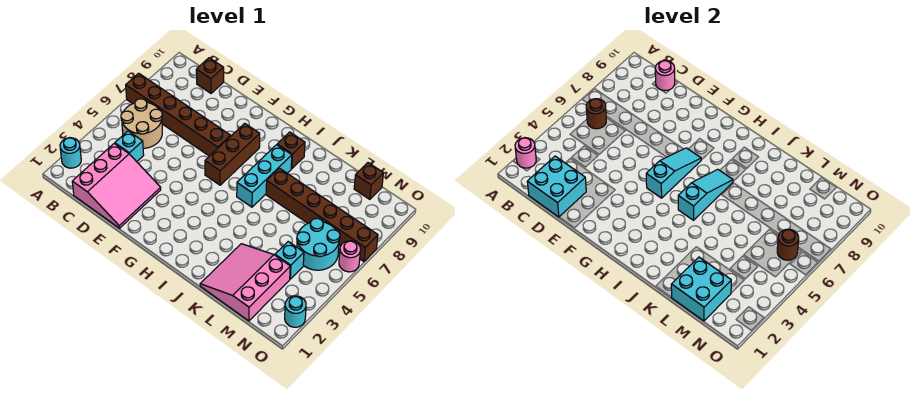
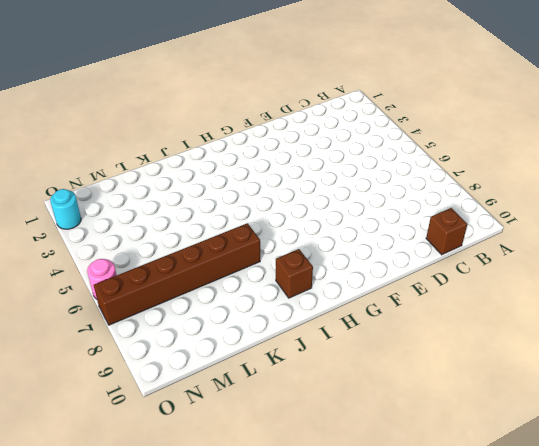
none -> cyan round brick A2 level 1
none -> brown brick A7:F7 level 1
none -> tan round brick B5:C6 level 1

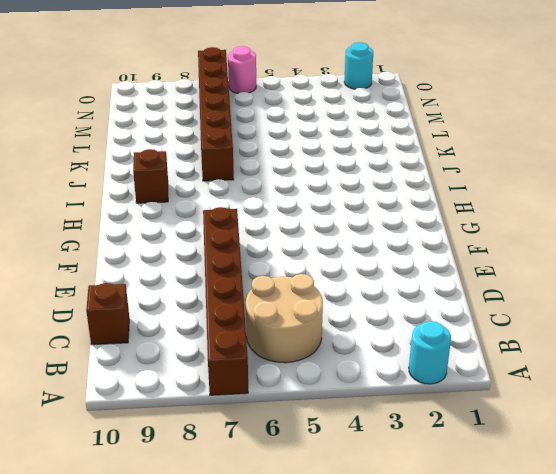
none -> pink slope C1:E3 level 1 top C
none -> cyan brick C4 level 1
none -> brown brick G6:G8 level 1

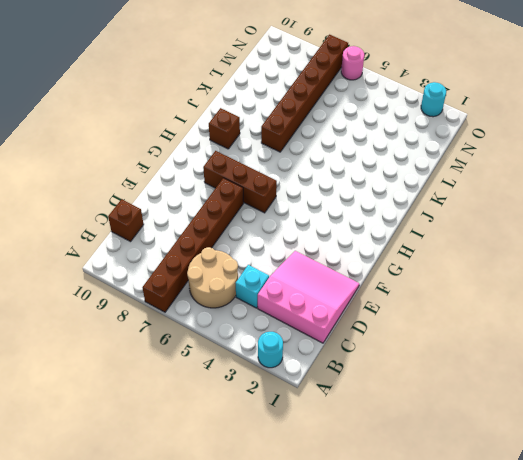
none -> cyan brick I6:I8 level 1
none -> pink slope K1:M3 level 1 top M
none -> cyan brick M4 level 1

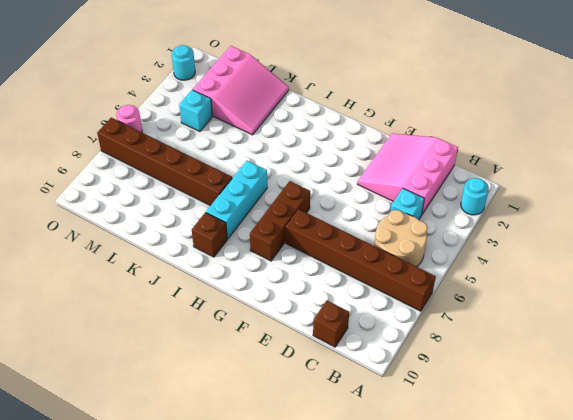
none -> cyan round brick M5:N6 level 1
none -> brown brick M10 level 1
none -> pink round brick A2 level 2

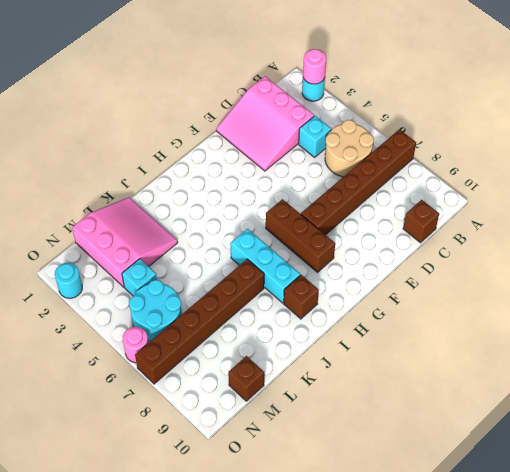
none -> brown round brick B6 level 2
none -> cyan brick C1:D2 level 2
none -> pink round brick C10 level 2

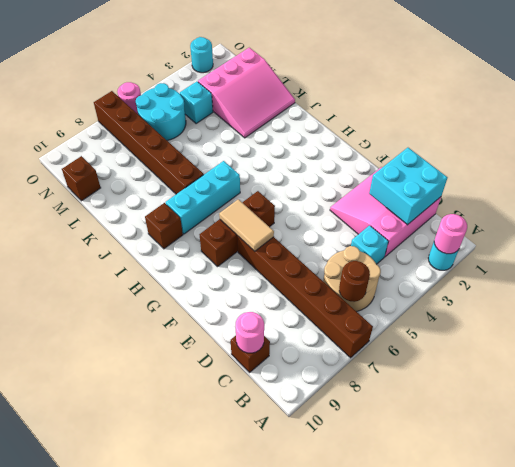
tan tile F7:G7 level 2 -> cyan slope G5:G7 level 2 top 5
none -> cyan slope I5:I7 level 2 top 5
none -> cyan brick L1:M2 level 2
none -> brown round brick N6 level 2

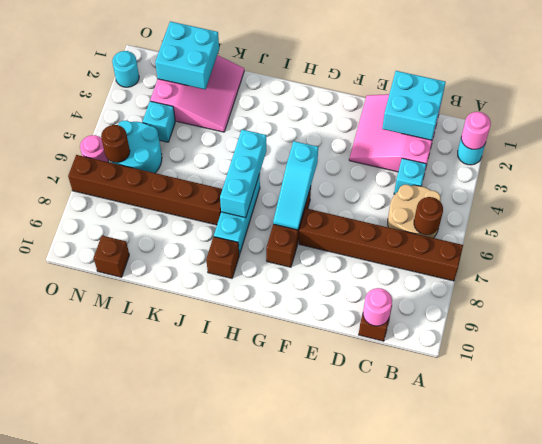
cyan brick I5:I7 level 2 -> cyan slope I5:I7 level 2 top 5

